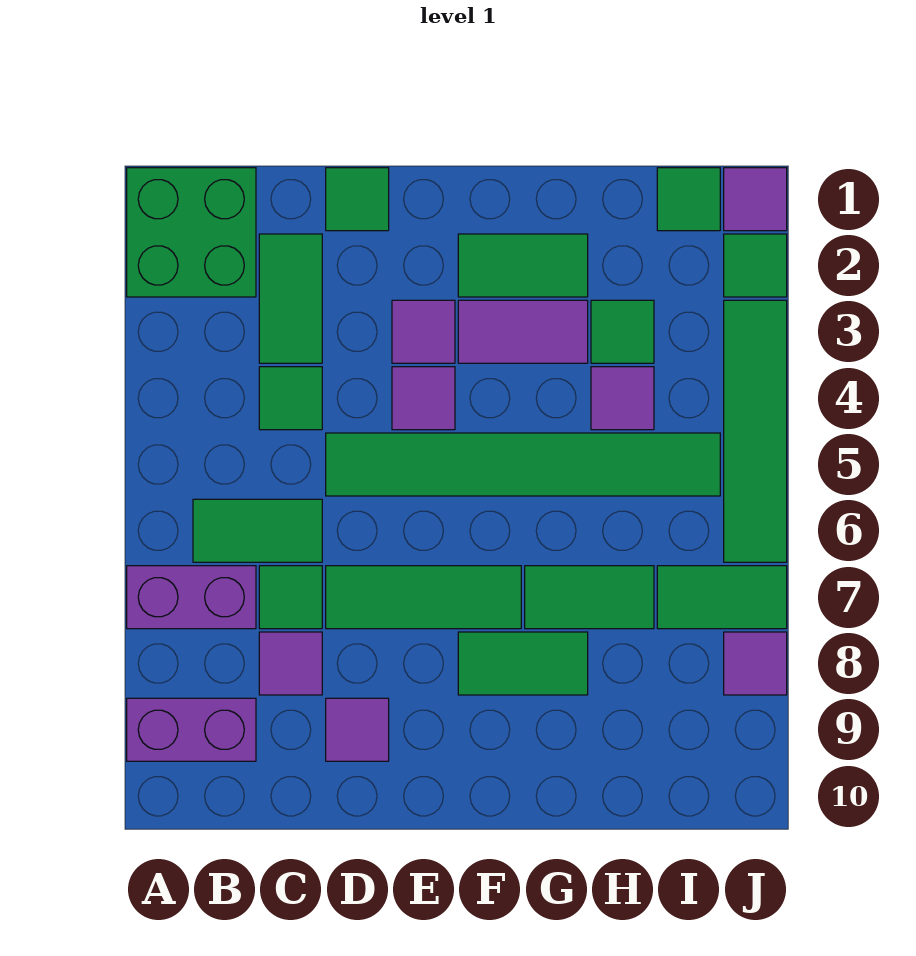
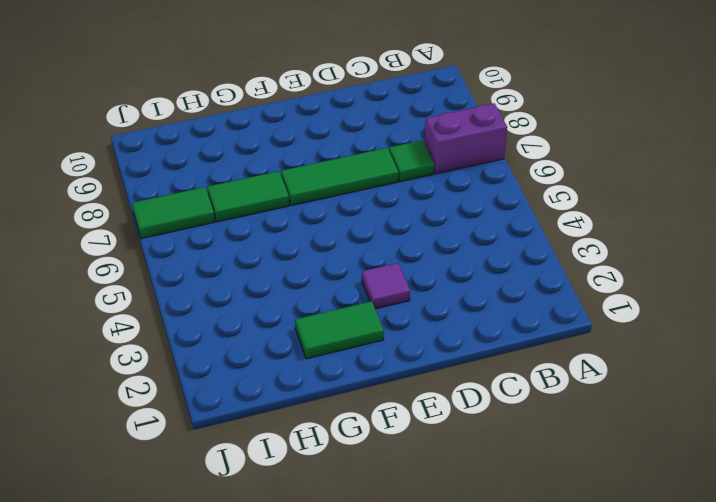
none -> green brick A1:B2 level 1
none -> purple brick A9:B9 level 1
none -> green tile B6:C6 level 1

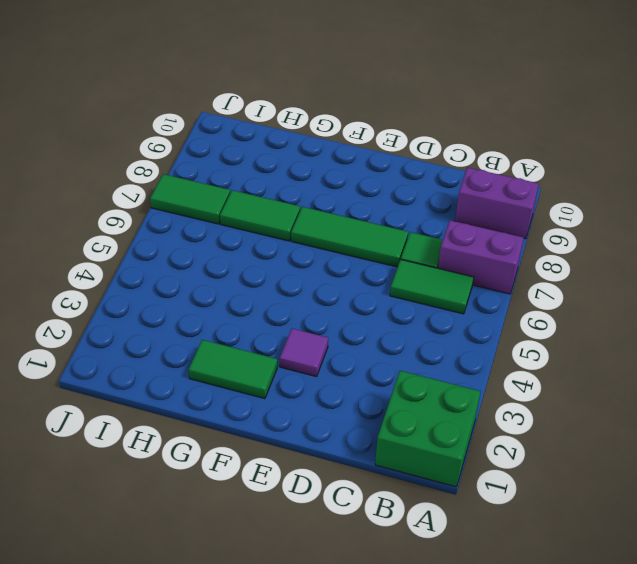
none -> green tile C2:C3 level 1
none -> green tile C4 level 1
none -> purple tile C8 level 1

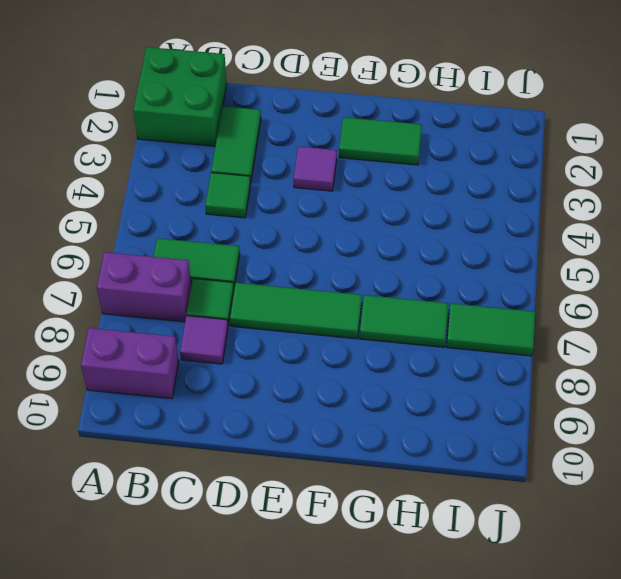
none -> green tile D1 level 1
none -> green tile D5:I5 level 1
none -> purple tile D9 level 1

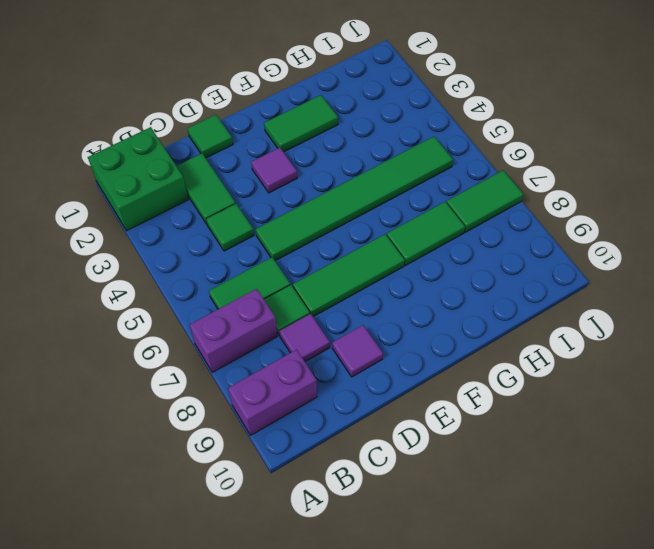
none -> purple tile E4 level 1
none -> purple tile F3:G3 level 1
none -> green tile F8:G8 level 1

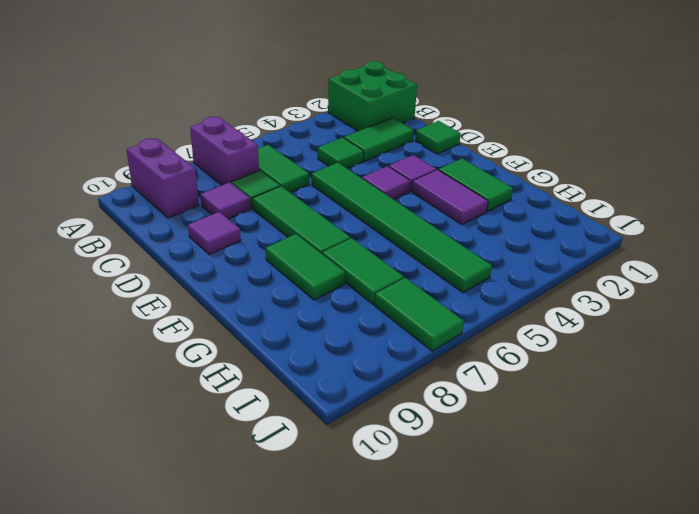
none -> green tile H3 level 1
none -> purple tile H4 level 1
none -> green tile I1 level 1

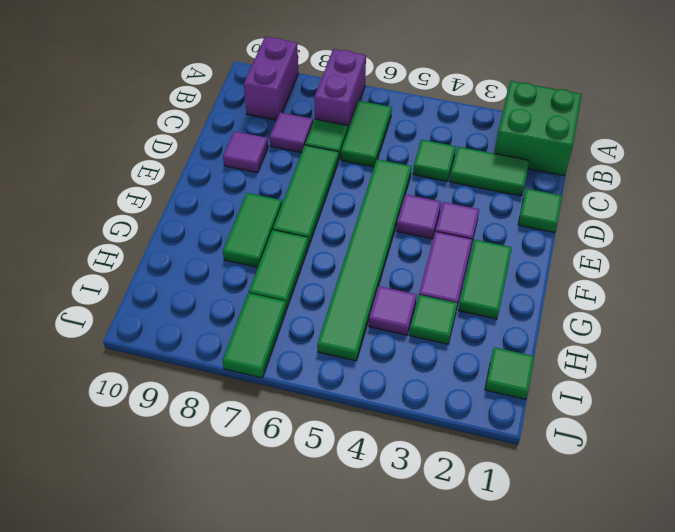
none -> purple tile J1 level 1
none -> green tile J2 level 1
none -> green tile J3:J6 level 1

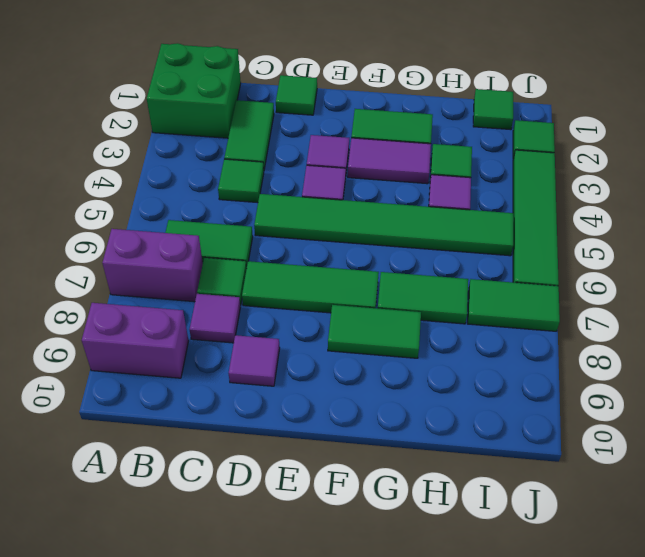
none -> purple tile J1 level 1
none -> purple tile J8 level 1

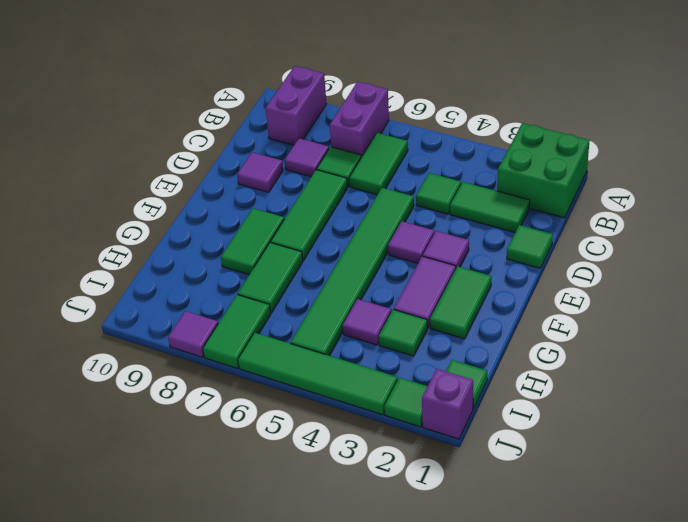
purple brick J1 level 1 -> purple tile J1 level 1

